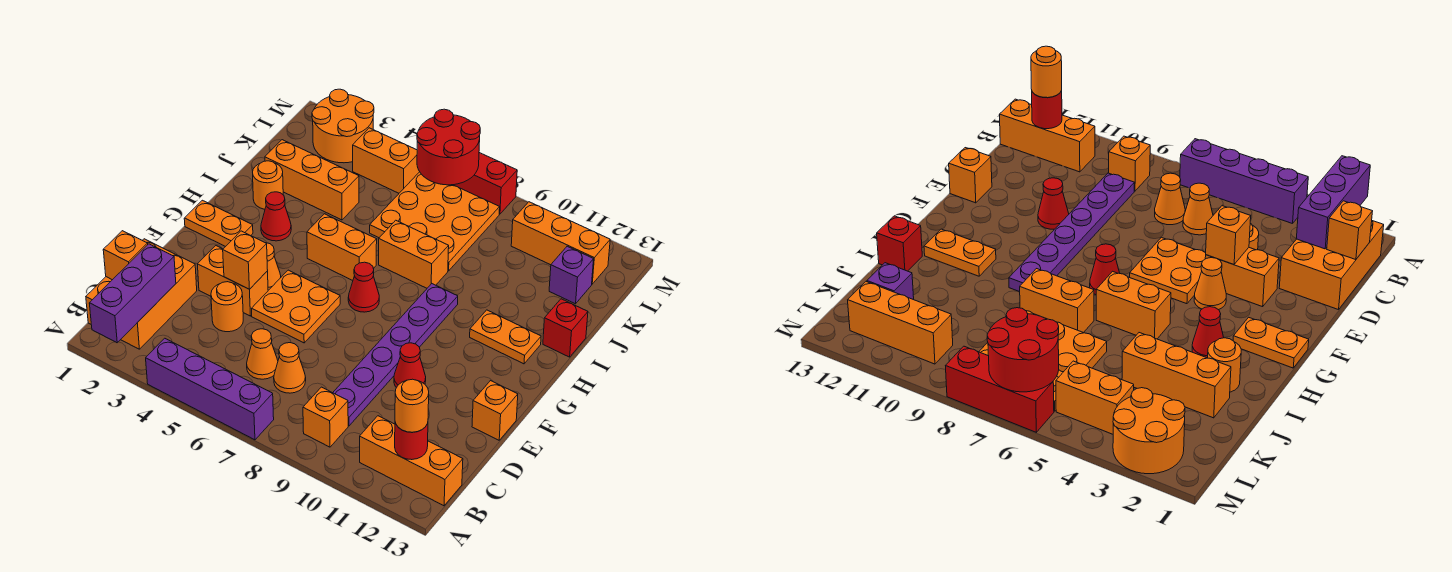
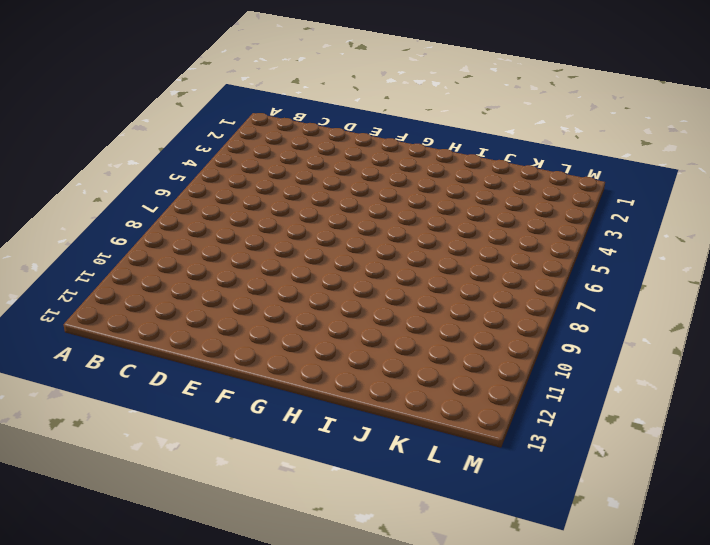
none -> purple brick A4:A7 level 1
none -> orange brick B1:D2 level 1
none -> orange brick B9 level 1
none -> orange brick B11:B13 level 1

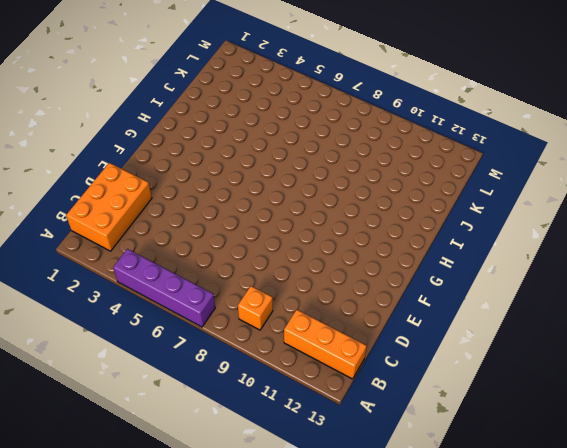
none -> orange cone C6 level 1
none -> orange cone C7 level 1
none -> purple plate C9:H9 level 1
none -> orange round brick D4 level 1

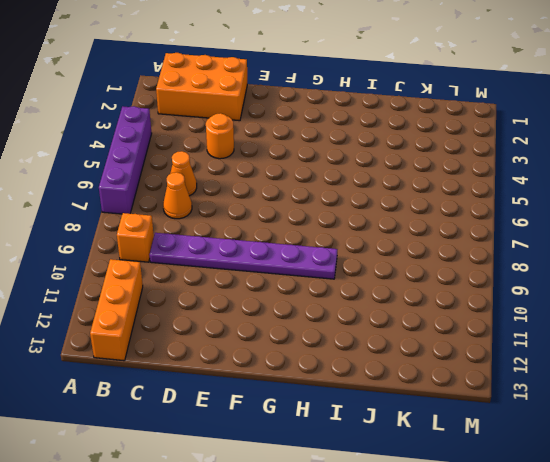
none -> orange brick E3:E4 level 1
none -> orange plate E5:F6 level 1
none -> red cone E10 level 1
none -> orange brick E13 level 1

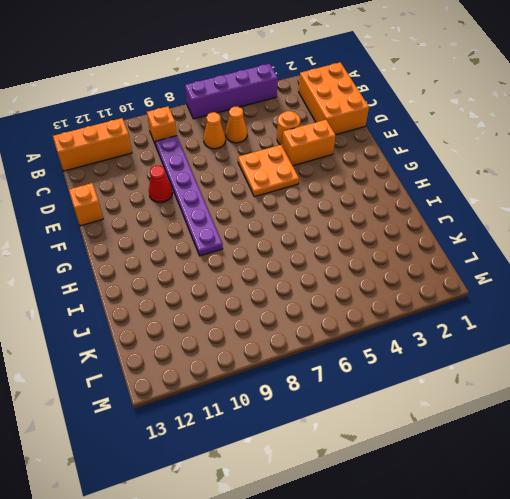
none -> orange cone F4 level 1
none -> orange plate G1:G2 level 1
none -> red cone G7 level 1
none -> red cone H3 level 1

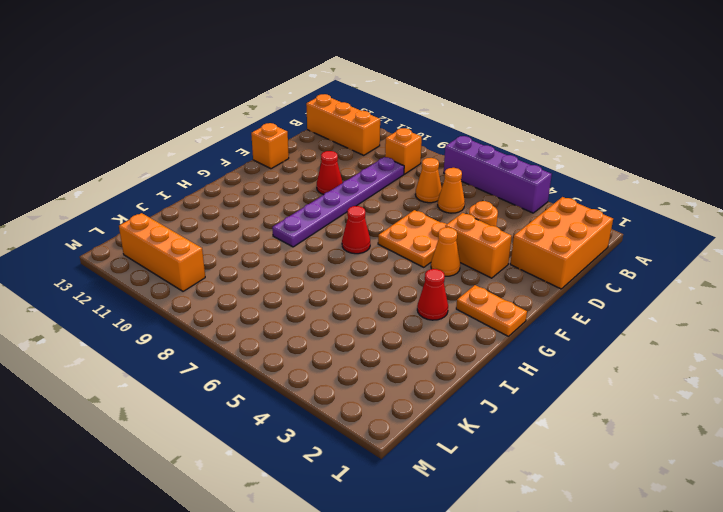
none -> orange brick H5:H6 level 1
none -> orange plate H11:H12 level 1
none -> orange round brick I2 level 1
none -> orange brick I7:I8 level 1

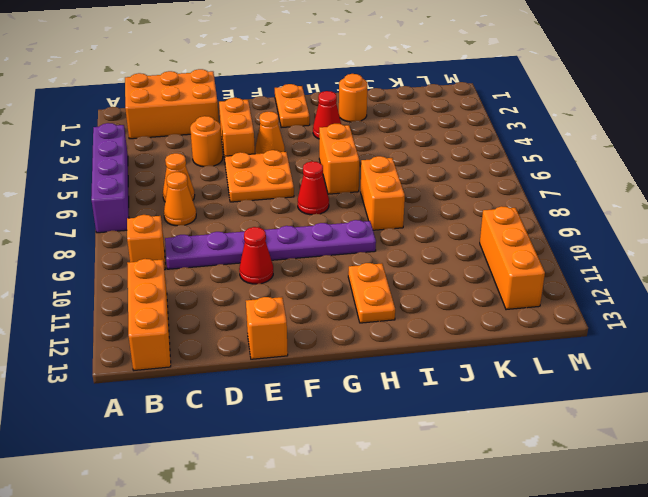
none -> red brick I13 level 1
none -> orange brick J2:J4 level 1
none -> orange plate J6:L8 level 1
none -> purple brick K12 level 1

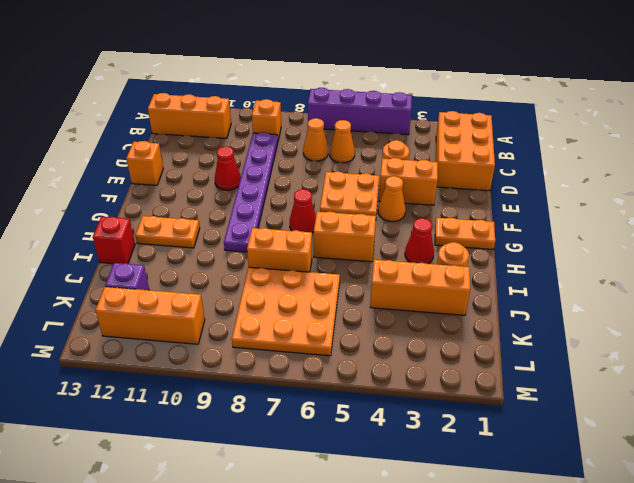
none -> orange round brick L2:M3 level 1
none -> orange brick L4:L5 level 1
none -> red brick M6:M8 level 1
none -> purple brick A2:C2 level 2

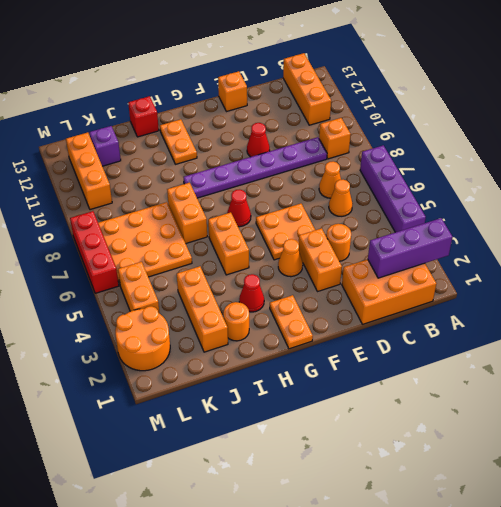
none -> red round brick B12 level 2
none -> orange brick C1 level 2
none -> orange brick E4 level 2
none -> red round brick L6:M7 level 2

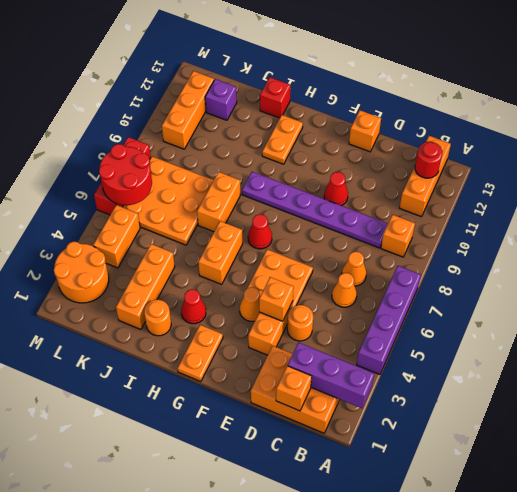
none -> orange round brick B12 level 3

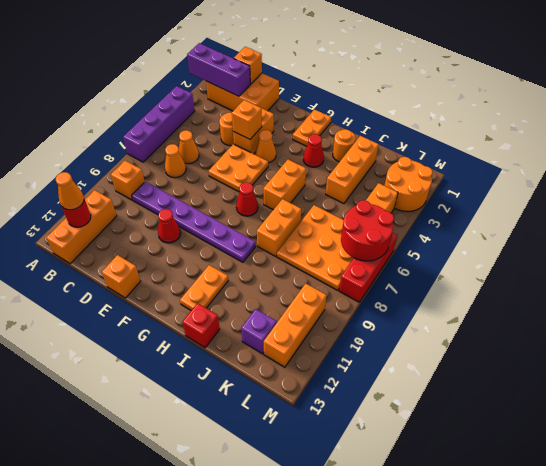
orange cone B12 level 3 -> orange round brick B12 level 3

